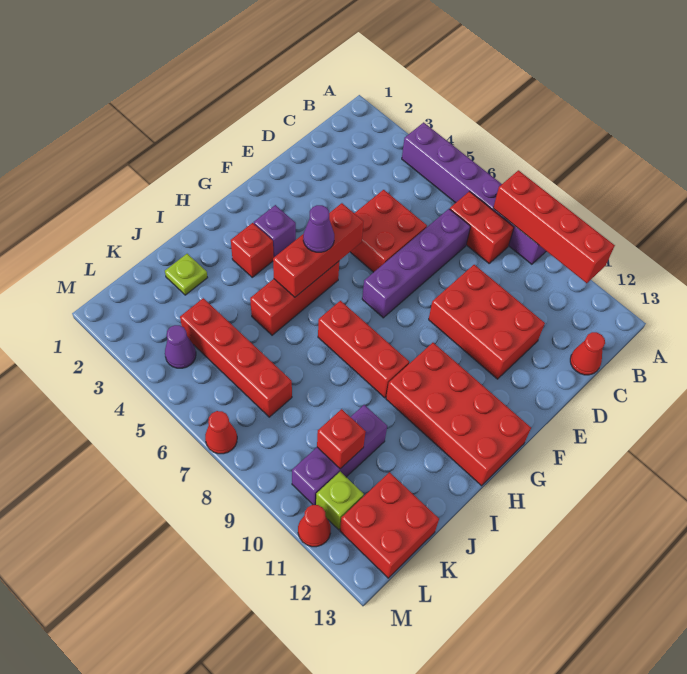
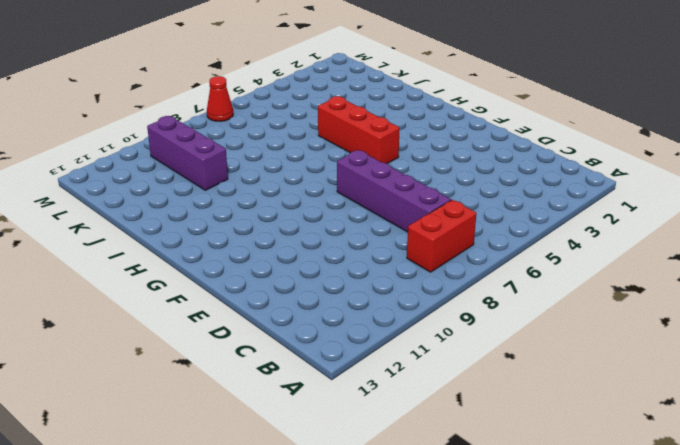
none -> purple brick A4:A9 level 1
none -> red cone C13 level 1
none -> red brick D5:E6 level 1

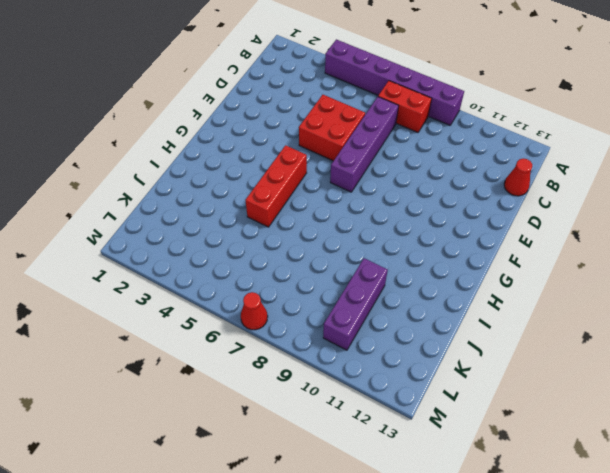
none -> red brick D9:E11 level 1
none -> purple brick G3 level 1
none -> red brick G10:H13 level 1

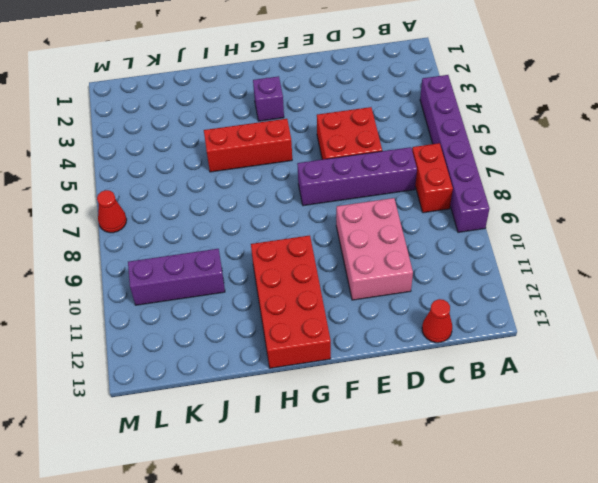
pink brick D9:E11 level 1 -> red brick D9:E11 level 1
none -> red brick H3 level 1
none -> red brick H7:H9 level 1
none -> lime plate J2 level 1

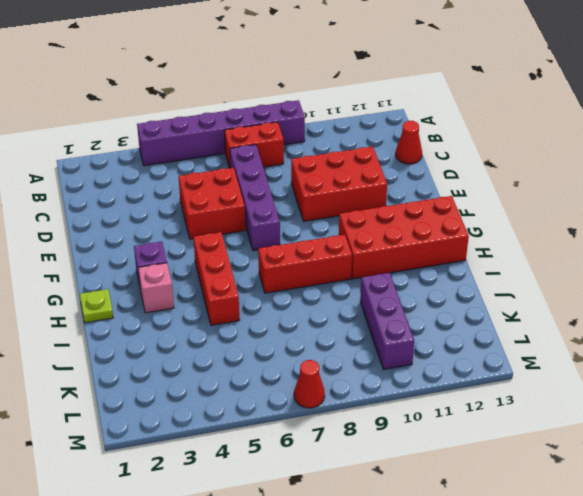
lime plate H1 level 1 -> lime plate J2 level 1
pink brick H3 level 1 -> red brick H3 level 1
none -> red brick K4:K7 level 1
none -> red brick K12:L13 level 1
none -> purple cone L4 level 1

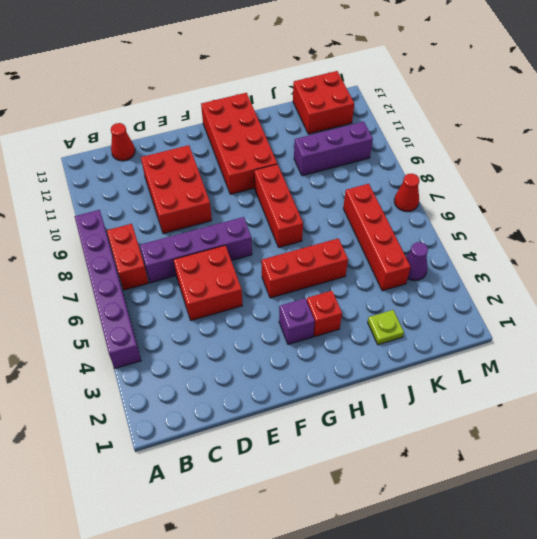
none -> lime brick L11 level 1
none -> red cone M11 level 1
none -> red brick A8:A11 level 2

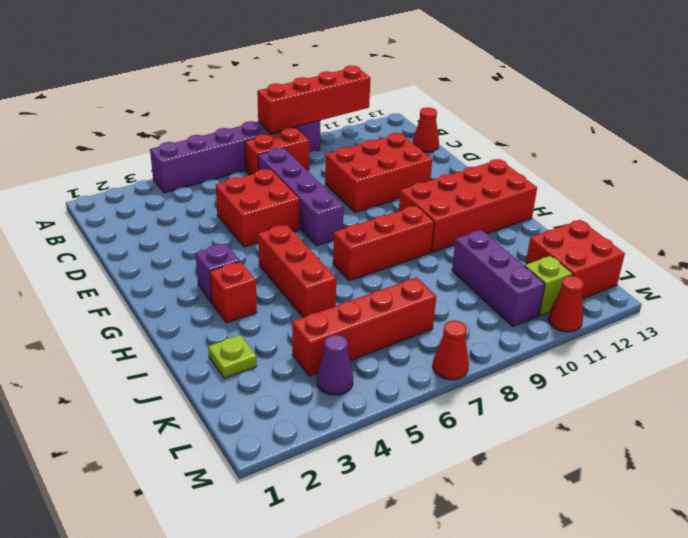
none -> red brick F5:H5 level 2
none -> red brick K10 level 2
none -> purple cone G5 level 3

